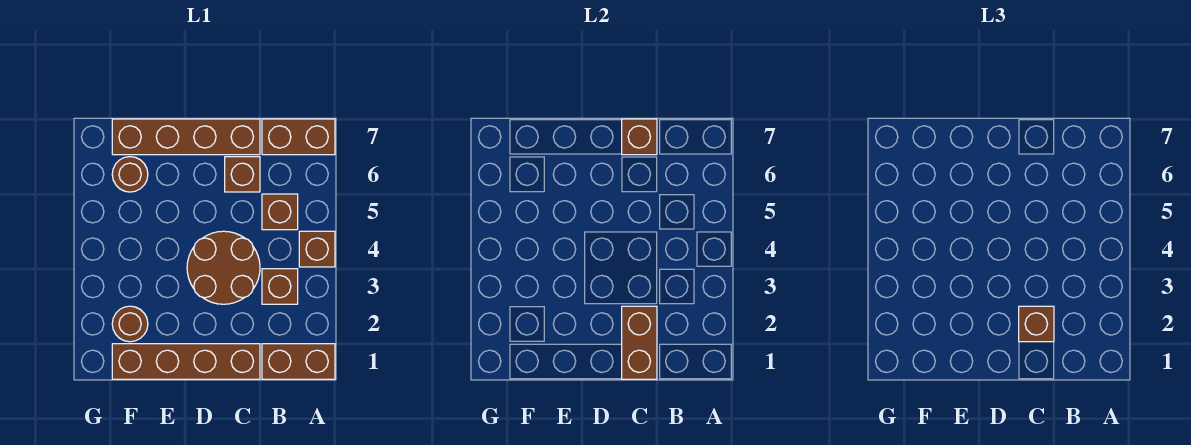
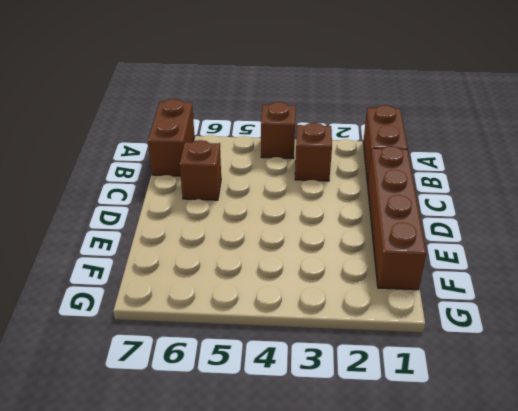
none -> brown brick B5 level 1
none -> brown round brick C3:D4 level 1
none -> brown brick C7:F7 level 1

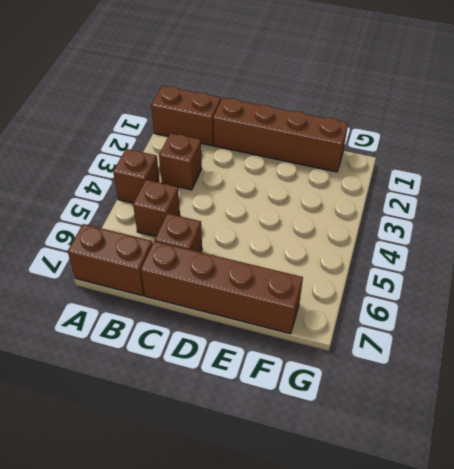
none -> brown round brick C3:D4 level 1
none -> brown round brick F2 level 1
none -> brown round brick F6 level 1

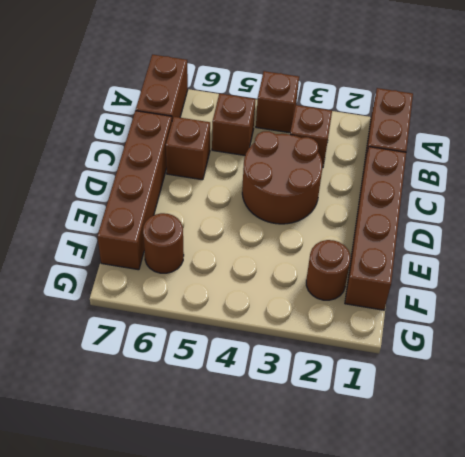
none -> brown brick C1:C2 level 2
none -> brown brick C7 level 2
none -> brown brick C2 level 3

